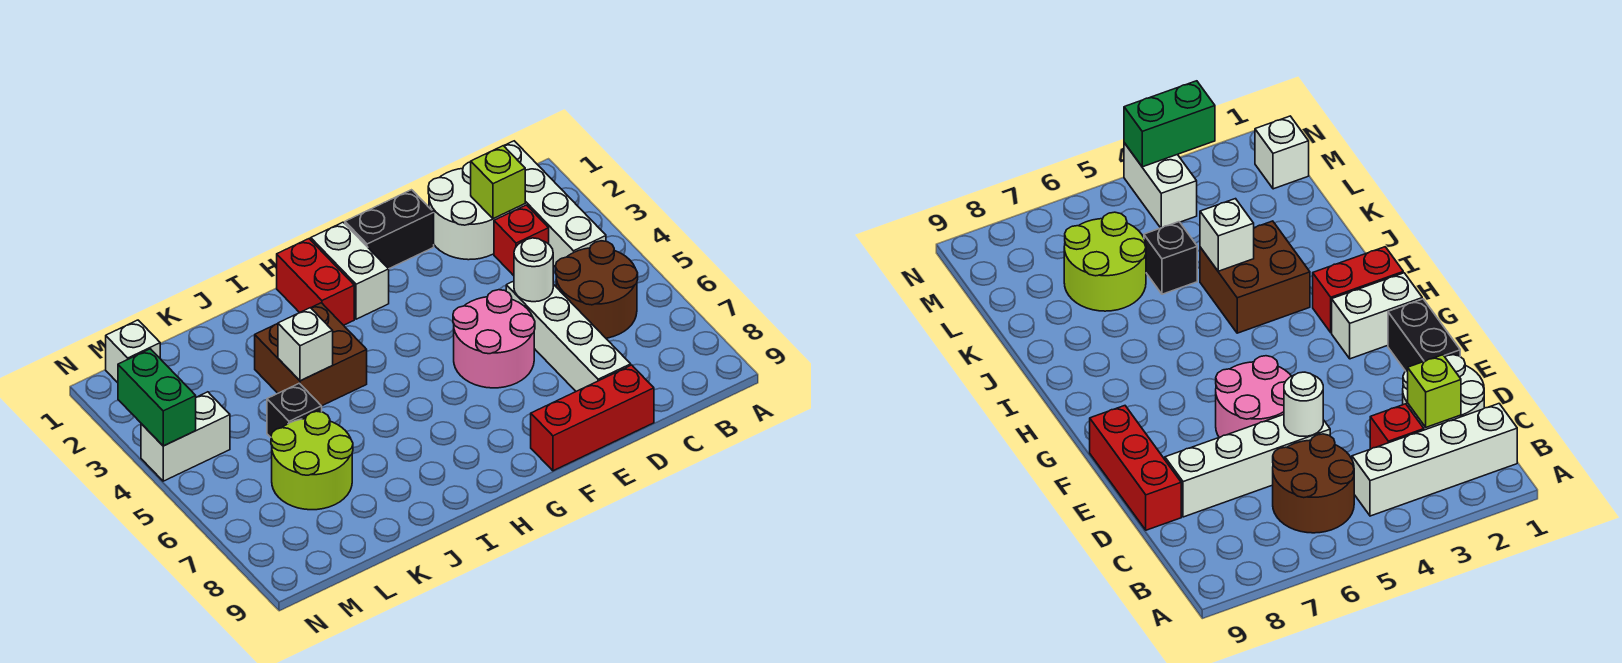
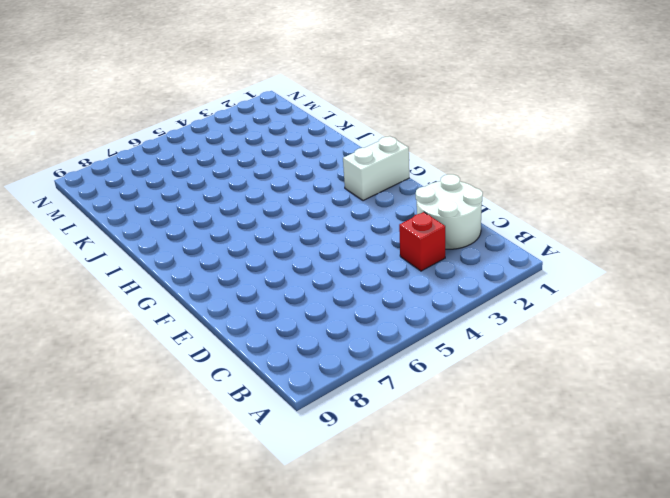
none -> white brick B1:B4 level 1
none -> brown round brick B5:C6 level 1
none -> white brick D5:D8 level 1

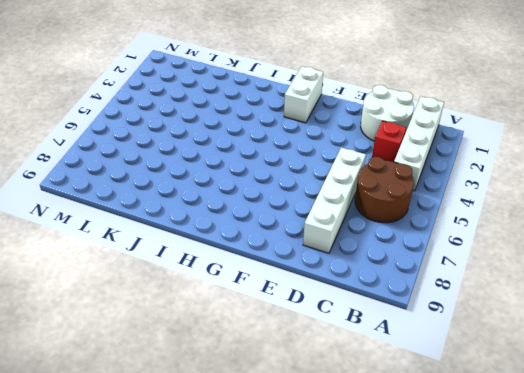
none -> red brick D9:F9 level 1
none -> black brick E1:F1 level 1
none -> pink round brick E5:F6 level 1

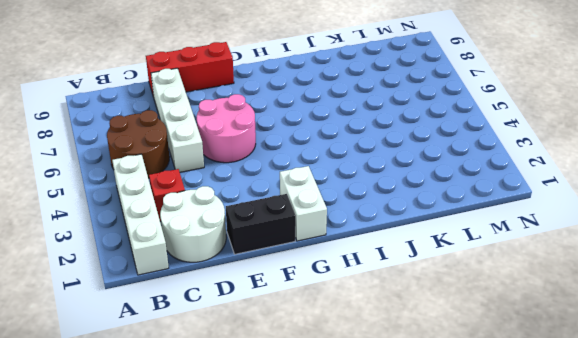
none -> red brick H1:H2 level 1
none -> brown brick I3:J4 level 1
none -> black brick K5 level 1

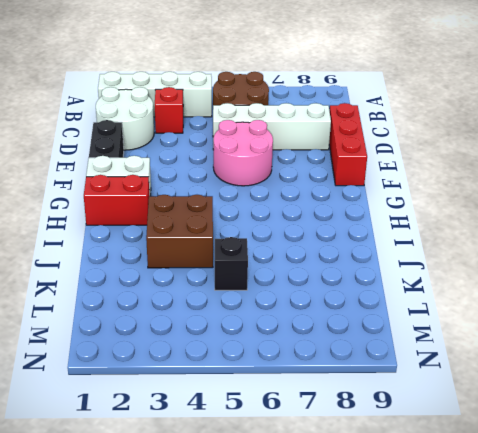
none -> lime round brick K6:L7 level 1
none -> white brick M1 level 1
none -> white brick M4:N4 level 1

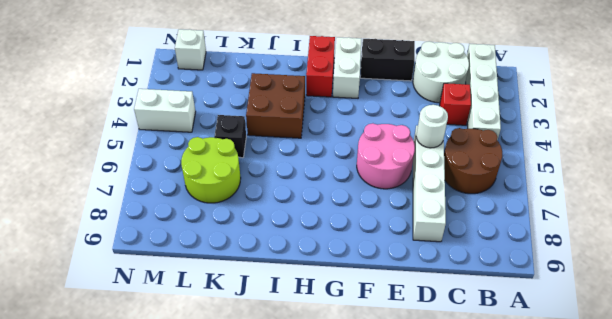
none -> red brick D9:F9 level 1
none -> lime brick C2 level 2
none -> white brick J4 level 2

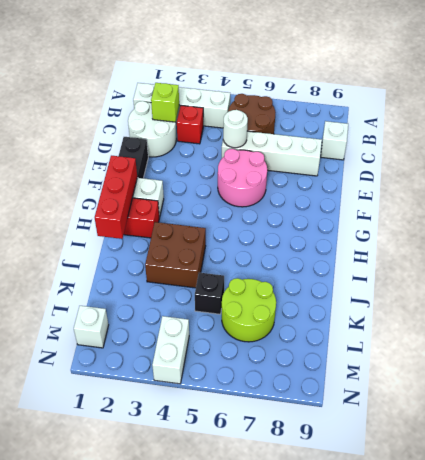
white brick C9 level 1 -> white brick J4 level 2
red brick G1:I1 level 2 -> red brick D9:F9 level 1
none -> green brick N3:N4 level 2

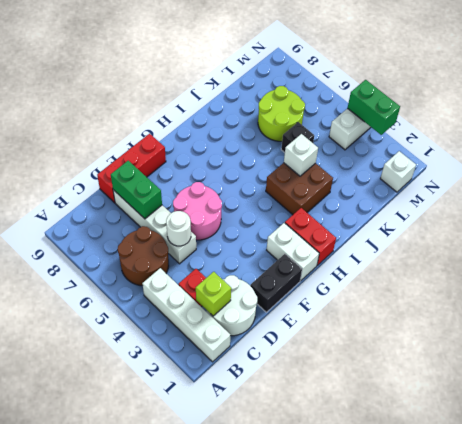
green brick D7:D8 level 2 -> none

